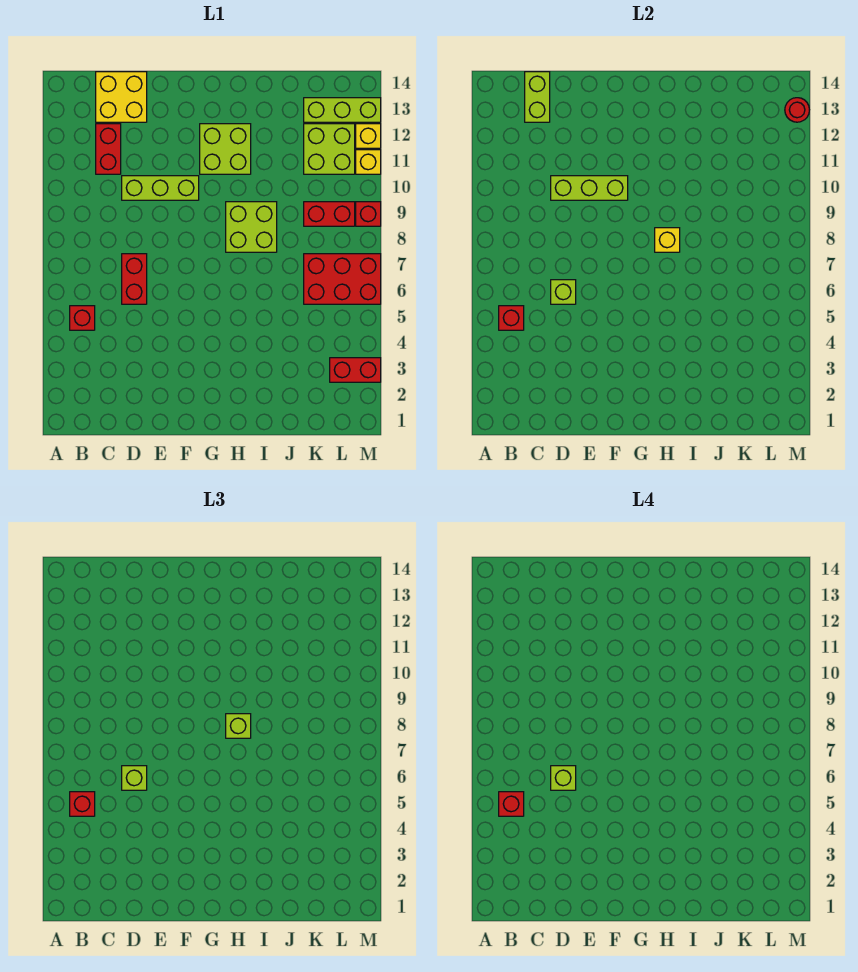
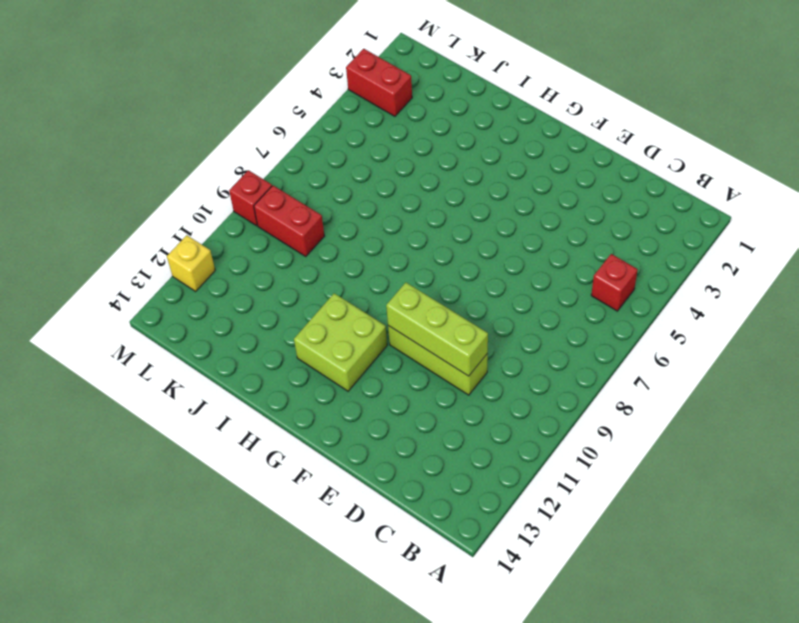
none -> red brick C11:C12 level 1
none -> yellow brick C13:D14 level 1
none -> red brick D6:D7 level 1

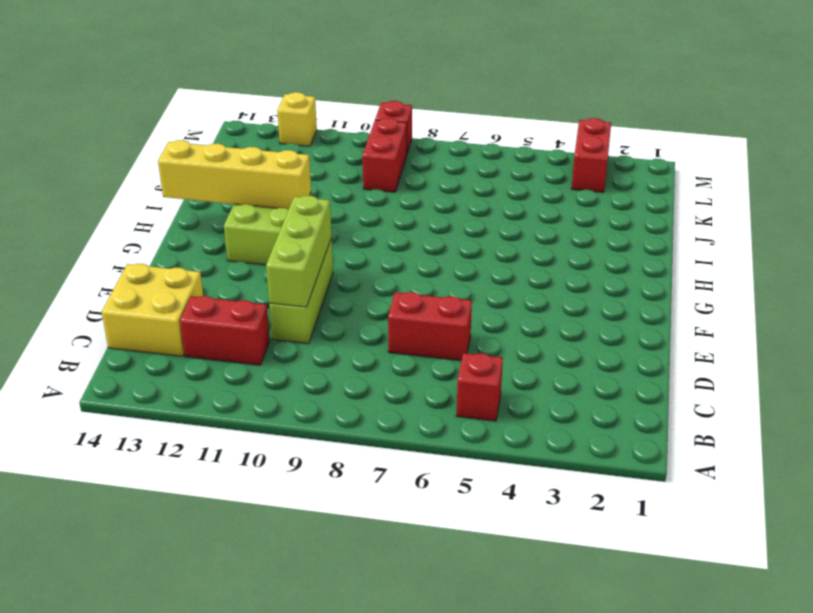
yellow brick H11:H14 level 2 -> none
none -> lime brick H8:I9 level 1
none -> red brick K6:M7 level 1
none -> lime brick K11:L12 level 1

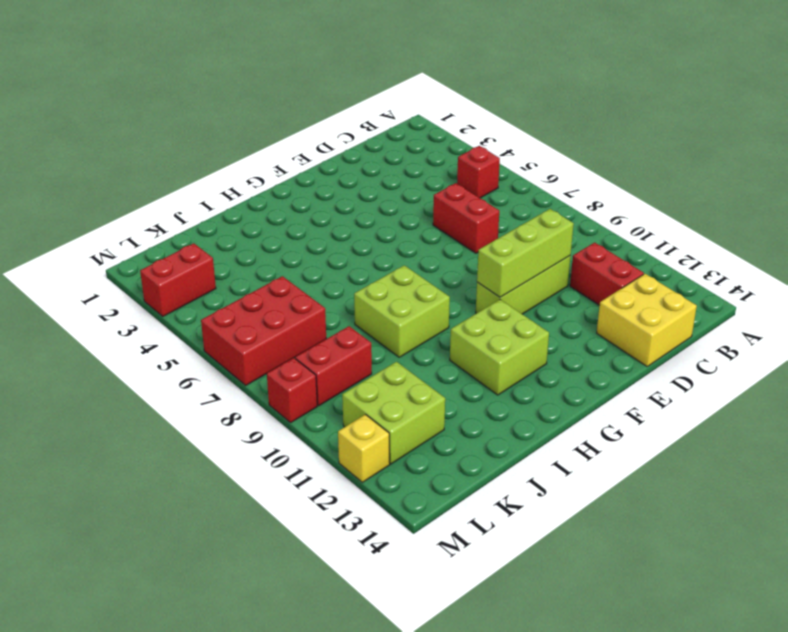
none -> lime brick K13:M13 level 1
none -> yellow brick M11 level 1
none -> red brick B5 level 2

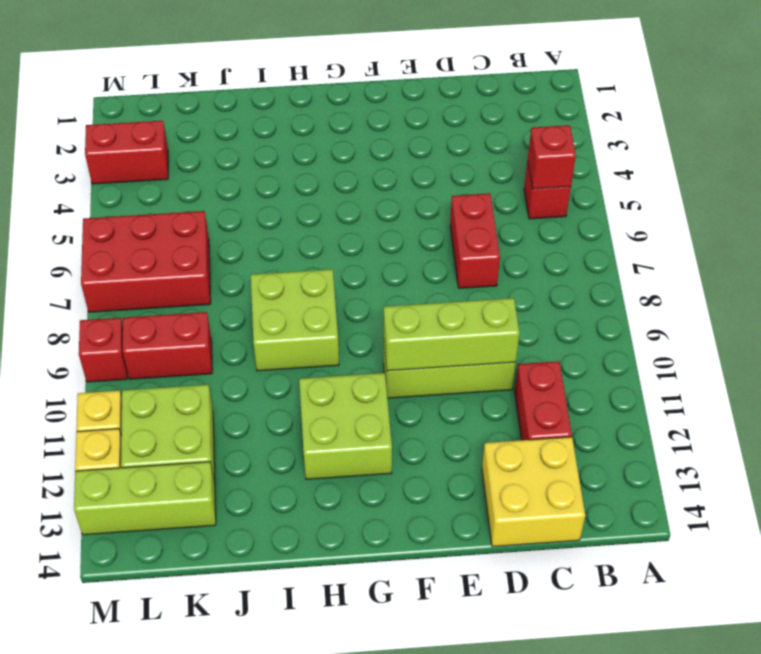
none -> lime brick C13:C14 level 2
none -> lime brick D6 level 2
none -> yellow brick H8 level 2

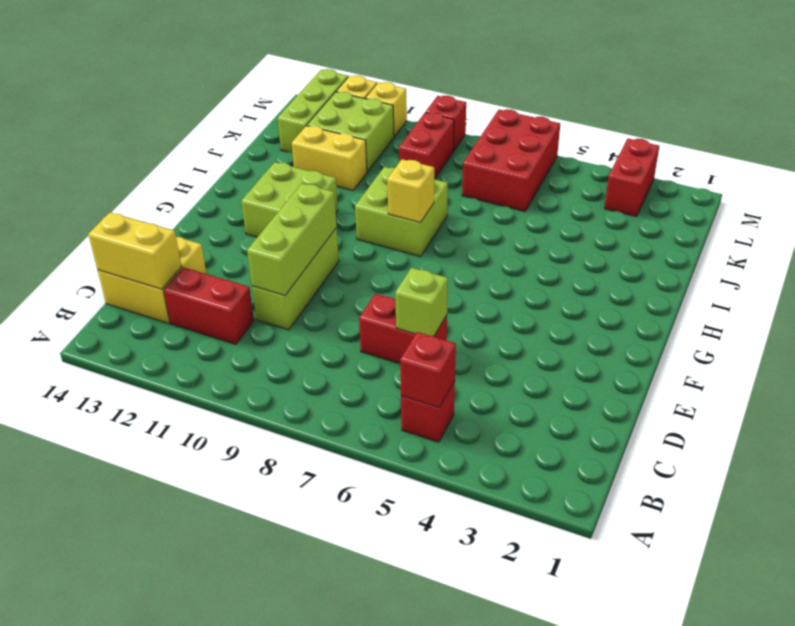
yellow brick C13:C14 level 2 -> lime brick C13:C14 level 2
yellow brick J11:J12 level 1 -> none
none -> red round brick M13 level 2
none -> red brick B5 level 3
none -> lime brick D6 level 3

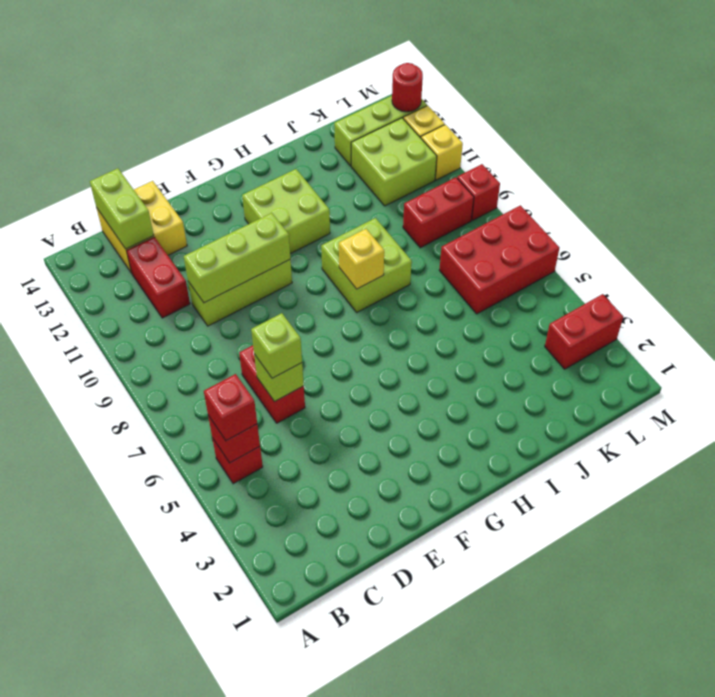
none -> lime brick H8 level 3
none -> red brick B5 level 4
none -> lime brick D6 level 4

